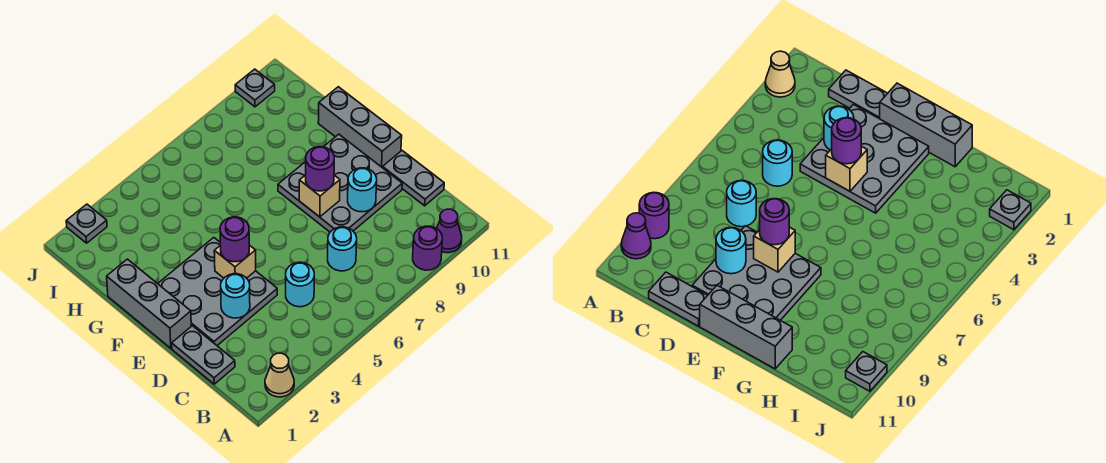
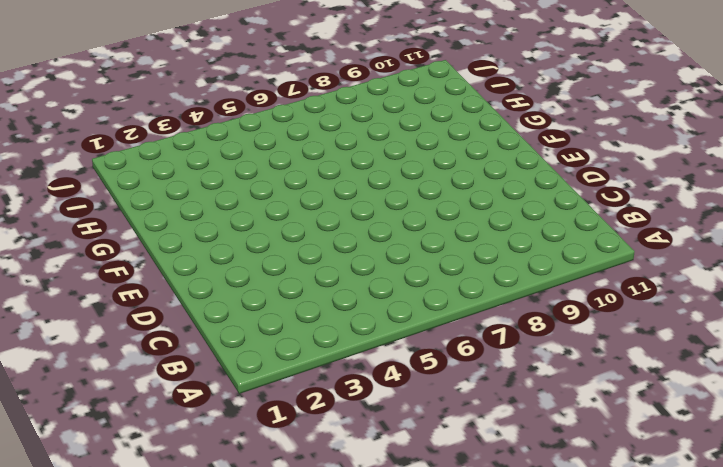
none -> tan cone A2 level 1
none -> purple round brick A9 level 1
none -> purple cone A10 level 1

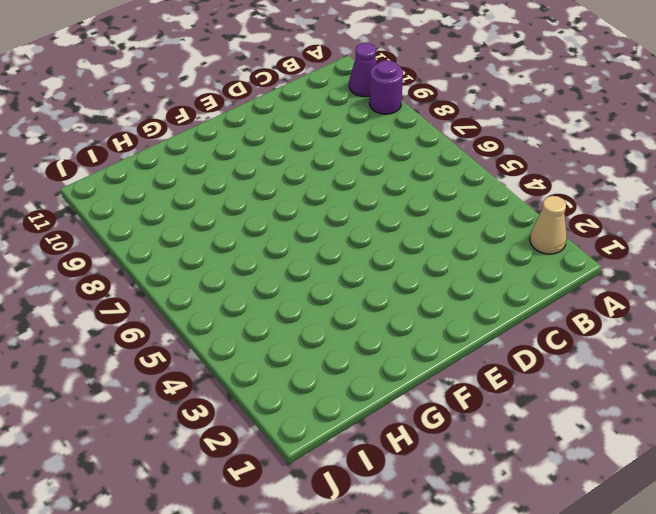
none -> grey plate C1:D1 level 1
none -> cyan round brick C5 level 1
none -> cyan round brick C7 level 1

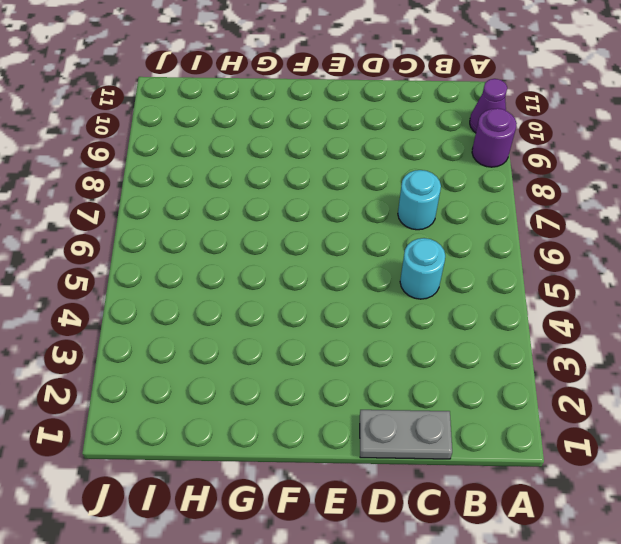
none -> tan cone A2 level 1
none -> grey plate C11:D11 level 1
none -> grey plate D2:F4 level 1

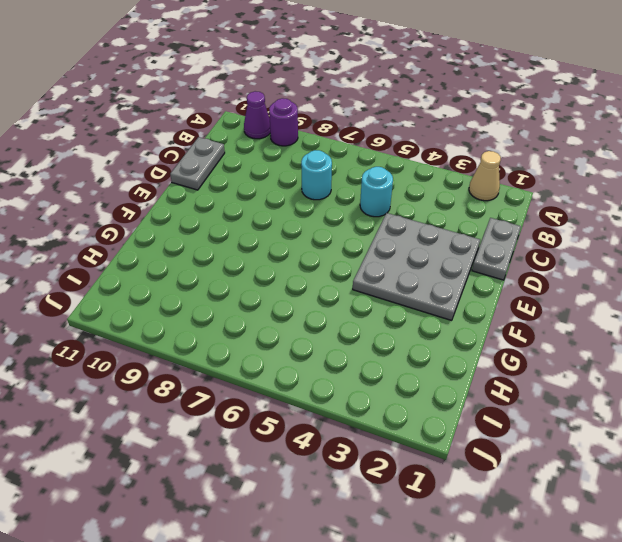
none -> grey plate D8:F10 level 1
none -> grey brick E1:G1 level 1
none -> grey brick E11:G11 level 1

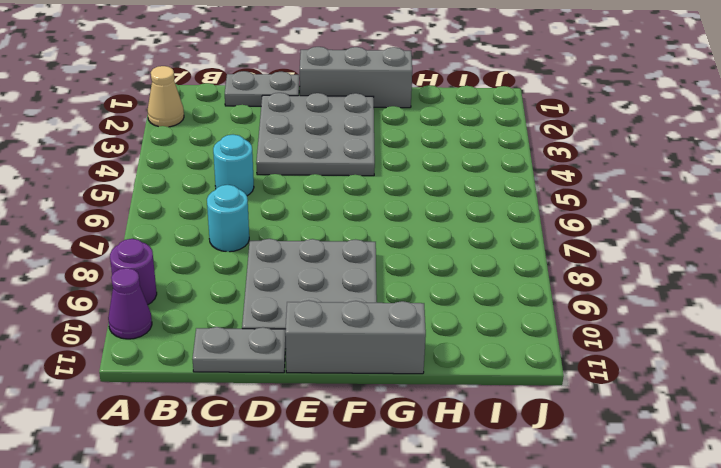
none -> grey plate J2 level 1
none -> grey plate J10 level 1
none -> cyan round brick D3 level 2

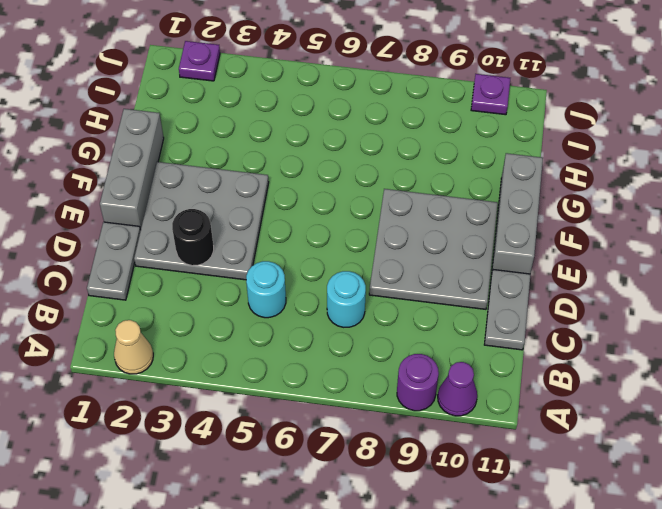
black round brick D3 level 2 -> cyan round brick D3 level 2
purple plate J2 level 1 -> grey plate J2 level 1
purple plate J10 level 1 -> grey plate J10 level 1
none -> cyan round brick D9 level 2
none -> tan brick E4 level 2
none -> tan brick E8 level 2

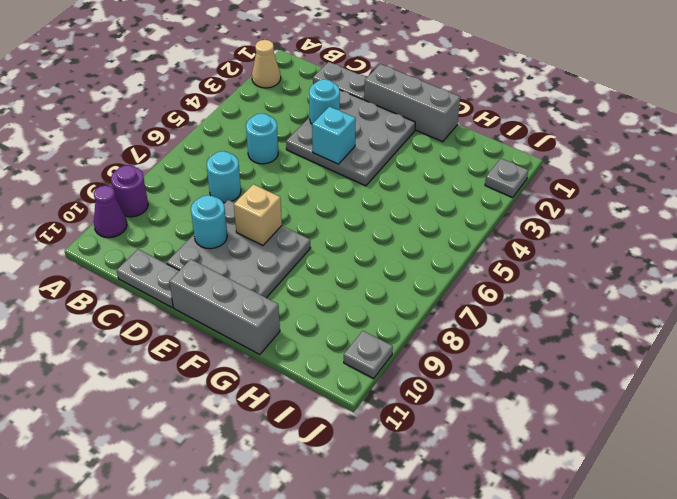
cyan brick E4 level 2 -> tan brick E4 level 2
none -> purple round brick E4 level 3
none -> purple round brick E8 level 3

